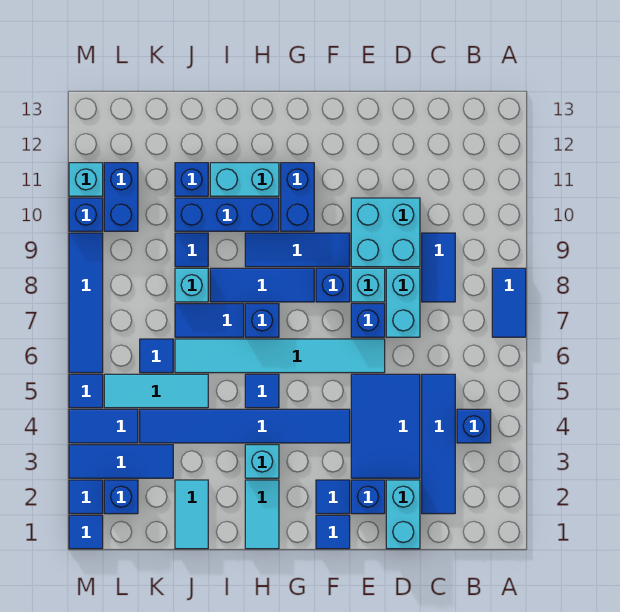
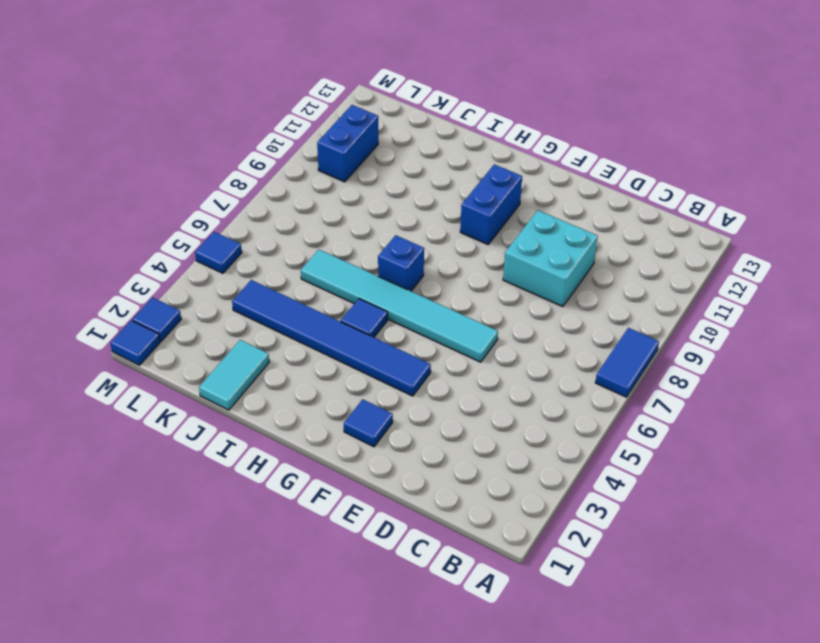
none -> blue brick B4 level 1
none -> blue tile C2:C5 level 1
none -> blue tile C8:C9 level 1
none -> cyan brick D1:D2 level 1

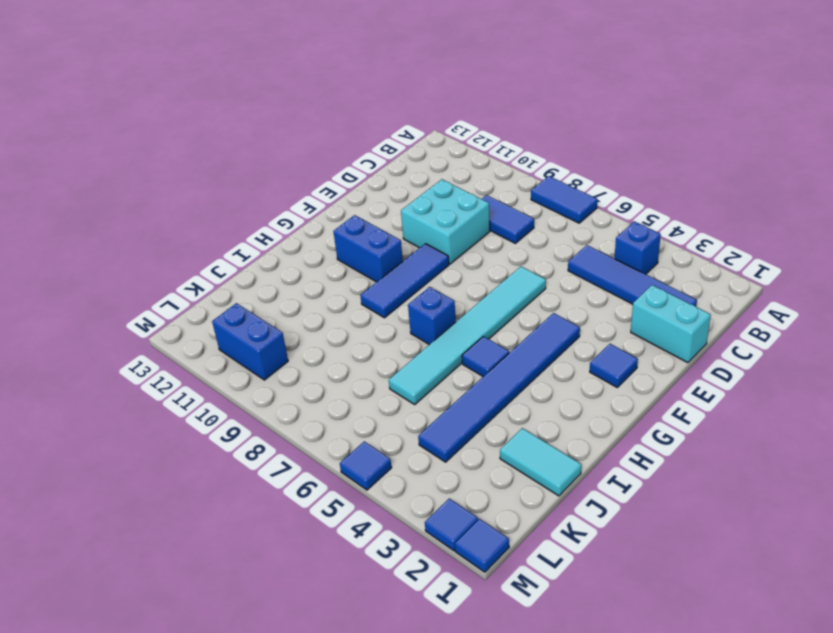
none -> blue tile D3:E5 level 1
none -> cyan brick D7:D8 level 1
none -> blue brick E2 level 1
none -> blue brick E7 level 1

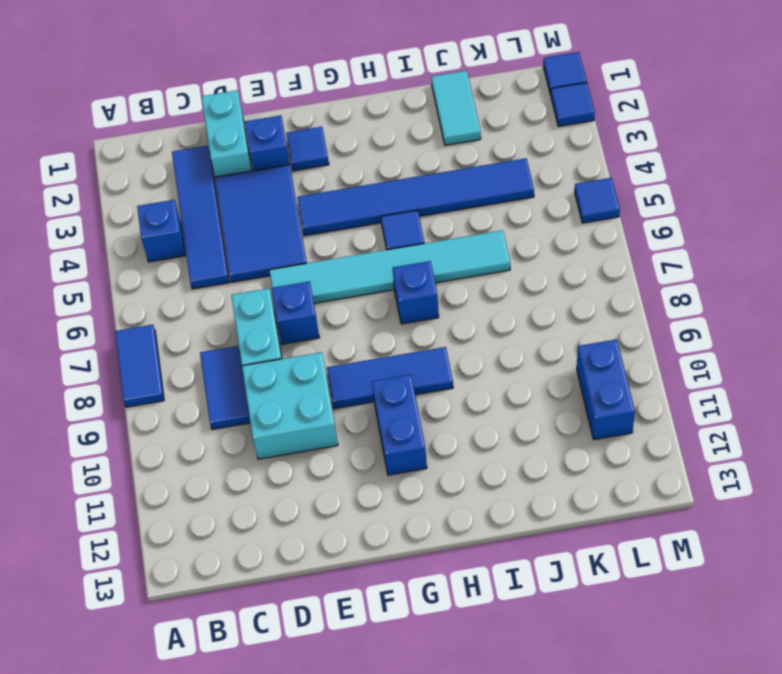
none -> cyan brick E8 level 1
none -> blue tile F1 level 1
none -> blue brick F8 level 1
none -> blue tile G8:I8 level 1

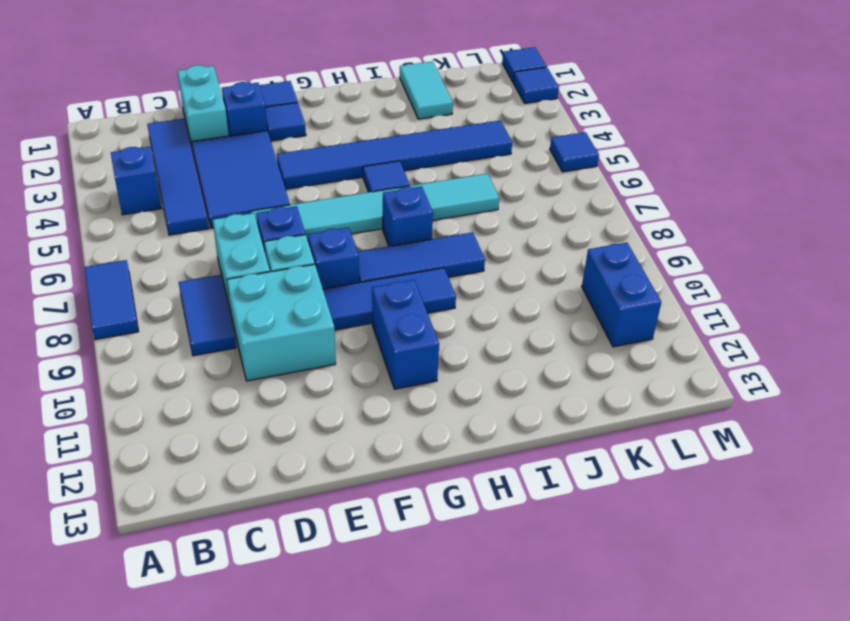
none -> cyan tile H1:H2 level 1
none -> cyan brick H3 level 1
none -> blue brick H10:J10 level 1
none -> cyan brick H11:I11 level 1

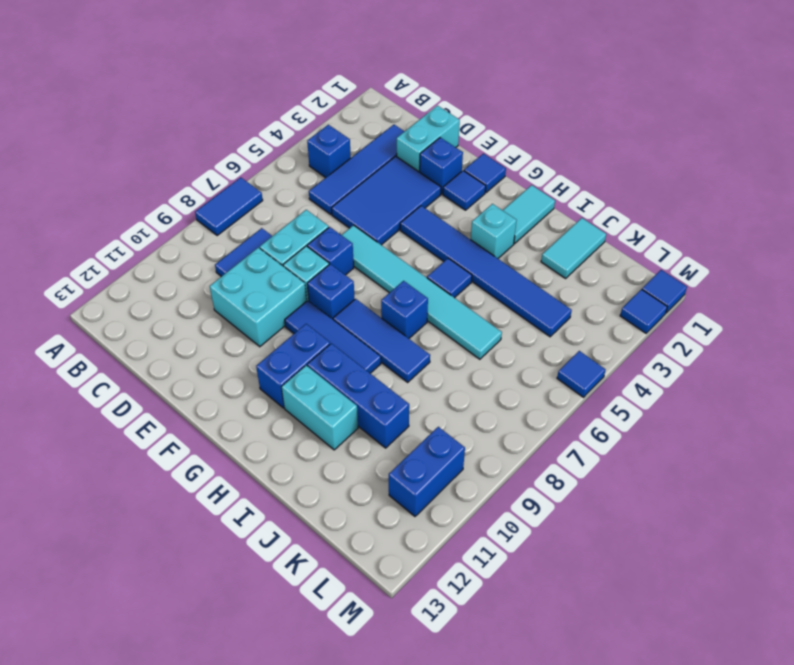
none -> blue tile I7:J7 level 1
none -> cyan tile J5:L5 level 1
none -> cyan brick J8 level 1
none -> blue tile J9 level 1

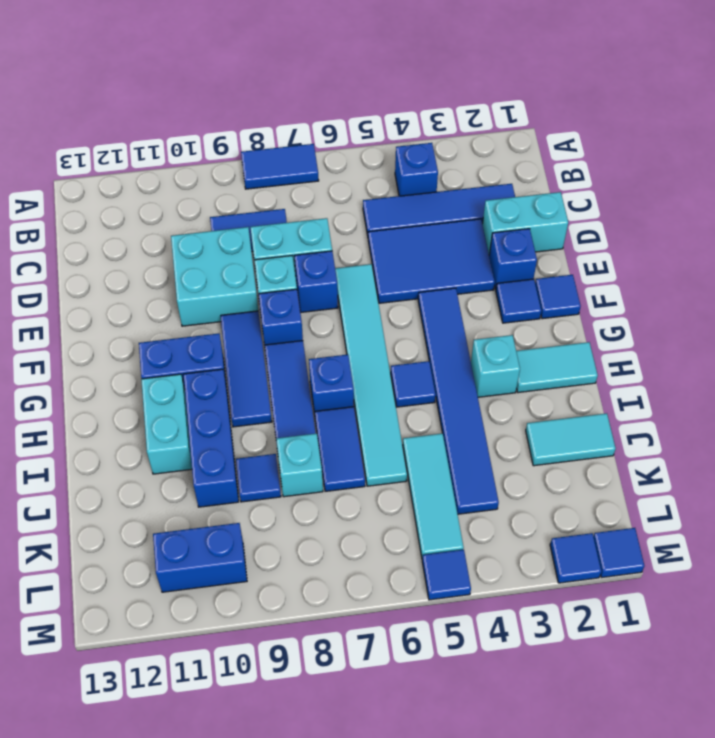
none -> blue brick J11 level 1
none -> blue tile K3:M3 level 1
none -> blue tile K6 level 1
none -> blue brick L2 level 1

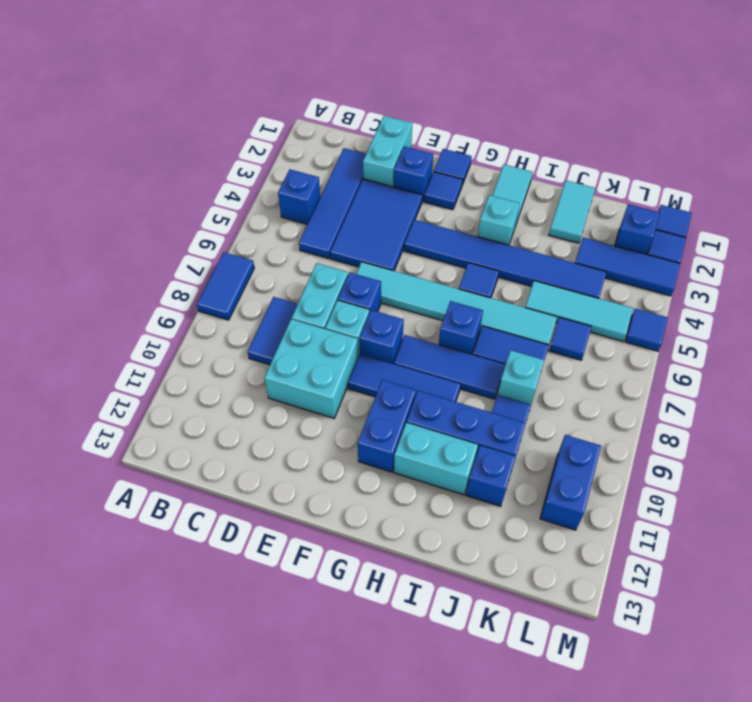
none -> blue tile L4:M4 level 1
none -> blue tile M6:M9 level 1
none -> blue brick M10 level 1
none -> cyan brick M11 level 1

